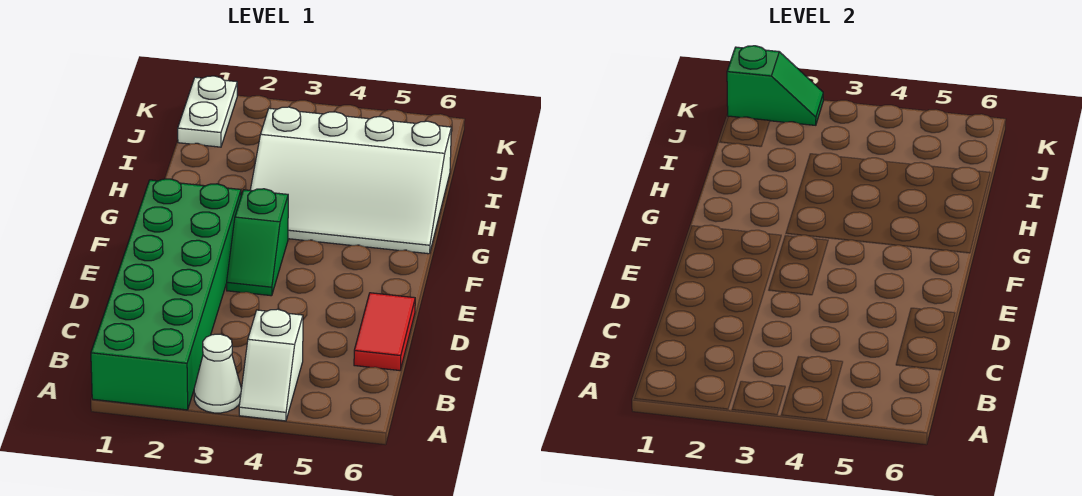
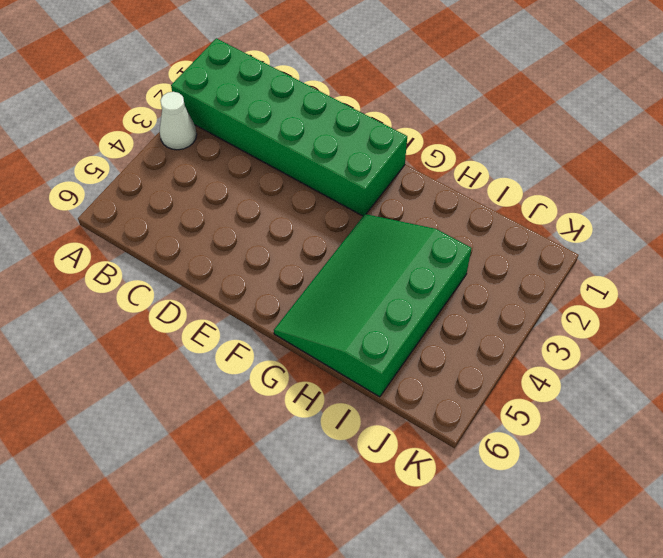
green slope G3:I6 level 1 top I -> white slope G3:I6 level 1 top I
none -> white slope A4:B4 level 1 top B
none -> red tile C6:D6 level 1

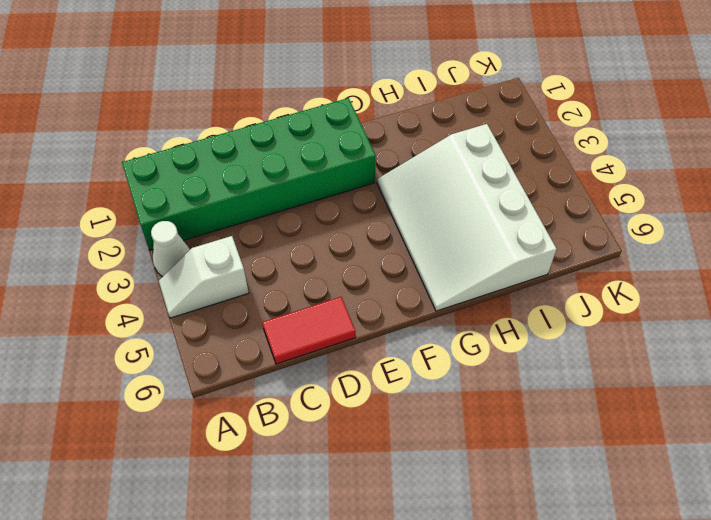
none -> green slope E3:F3 level 1 top F
none -> white plate J1:K1 level 1

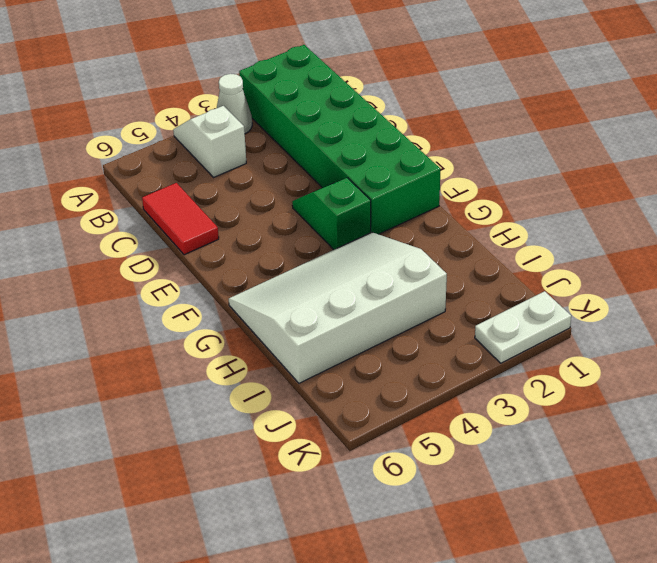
white plate K1:K2 level 1 -> white plate J1:K1 level 1
none -> green slope K1:K2 level 2 top 1

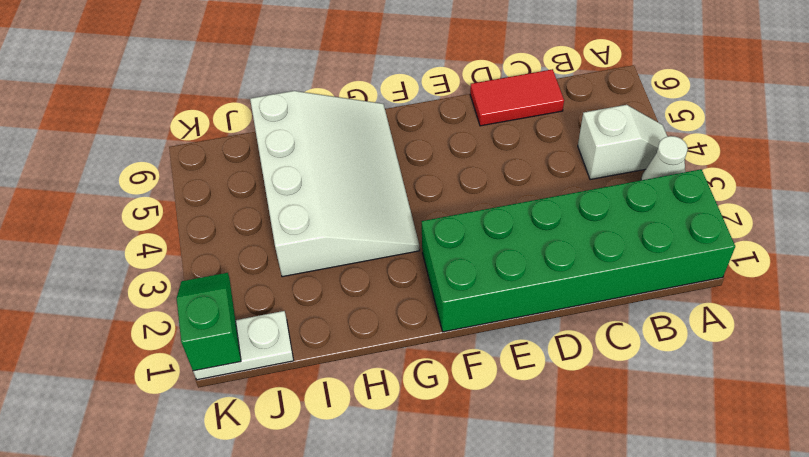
none -> green slope E3:F3 level 1 top F

